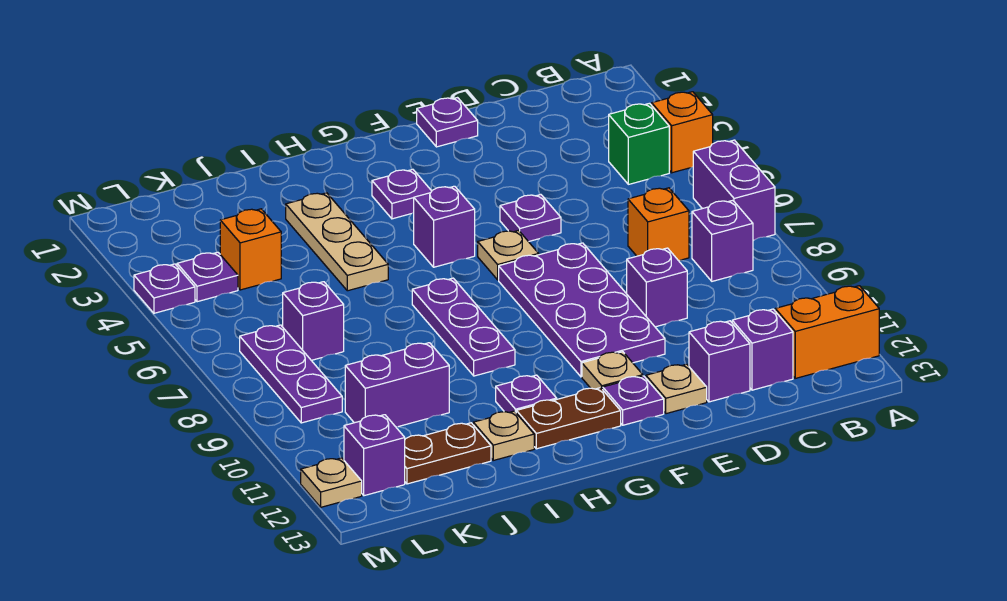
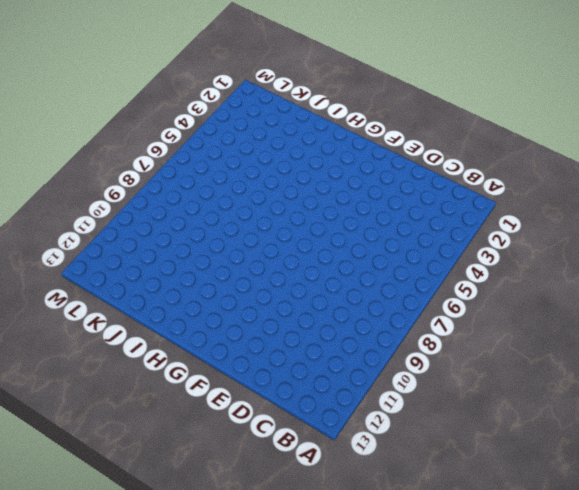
none -> orange brick A4 level 1
none -> purple brick A6:A7 level 1
none -> orange brick A12:B12 level 1
none -> green brick B4 level 1

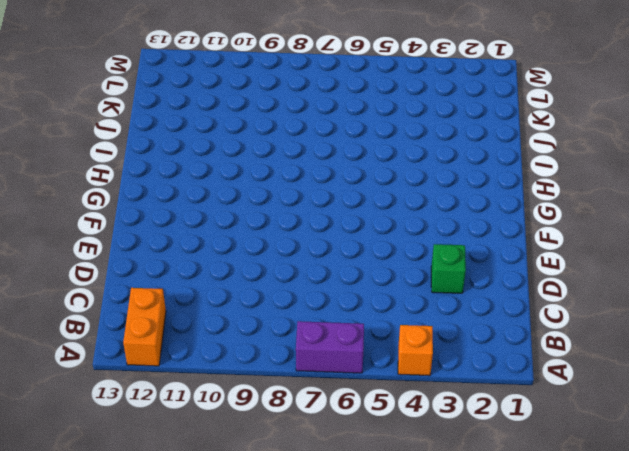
green brick D3 level 1 -> green brick B4 level 1
none -> purple brick B8 level 1
none -> orange brick C7 level 1
none -> purple brick C12 level 1
none -> purple brick D9 level 1

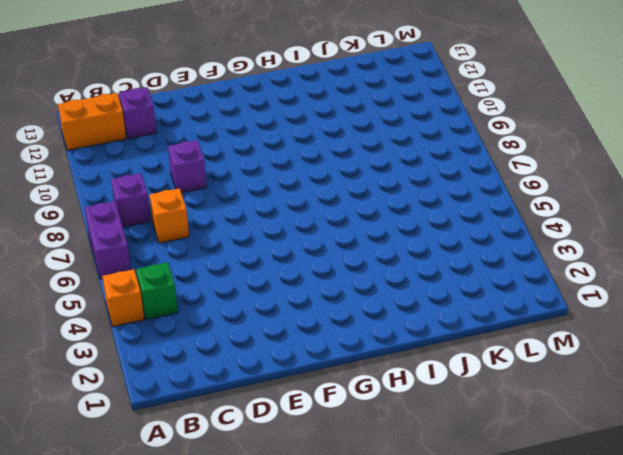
none -> purple brick D12 level 1
none -> purple plate E1 level 1
none -> purple plate E5 level 1
none -> purple plate E7:F10 level 1

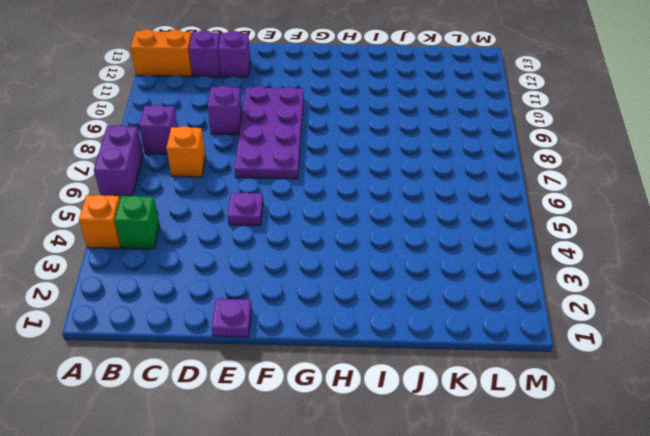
none -> tan plate E12 level 1
none -> tan plate F6 level 1
none -> tan plate F11 level 1
none -> purple plate F12 level 1

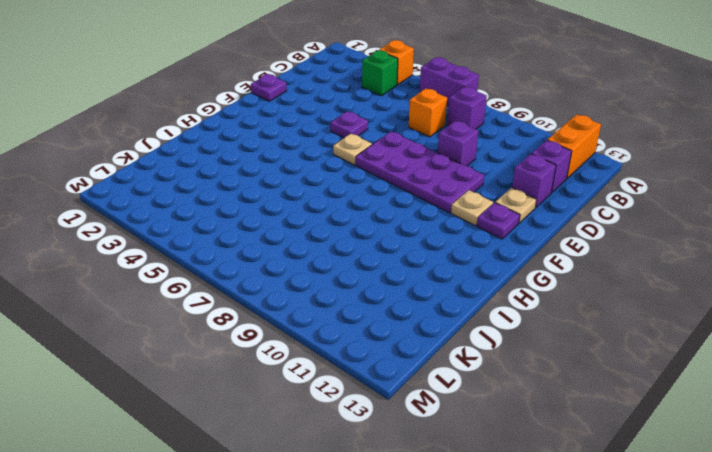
none -> purple plate G3 level 1
none -> purple brick G5 level 1
none -> brown plate G12:H12 level 1
none -> purple plate H7:H9 level 1

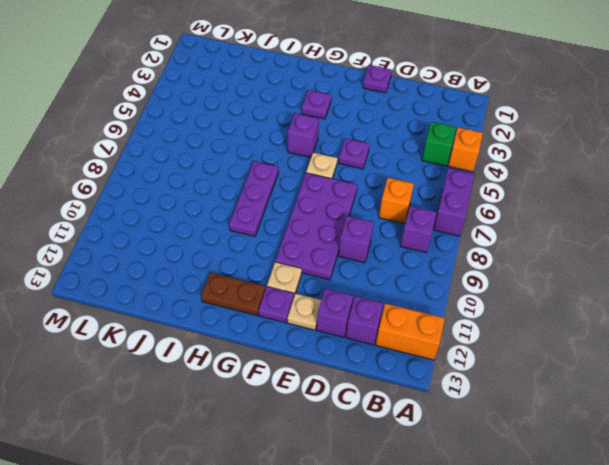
none -> purple plate H11 level 1
none -> tan plate I3:I5 level 1
none -> tan plate I12 level 1
none -> purple brick J10:K10 level 1

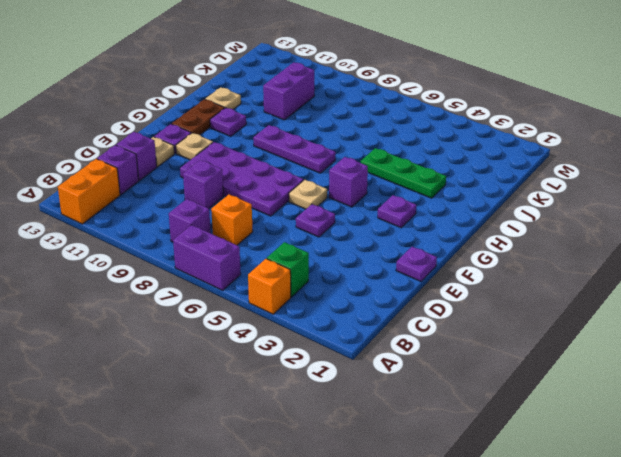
green plate I3:I5 level 1 -> tan plate I3:I5 level 1
none -> brown plate J12:K12 level 1
none -> orange brick K4 level 1
none -> purple brick K7 level 1
none -> purple plate L4 level 1

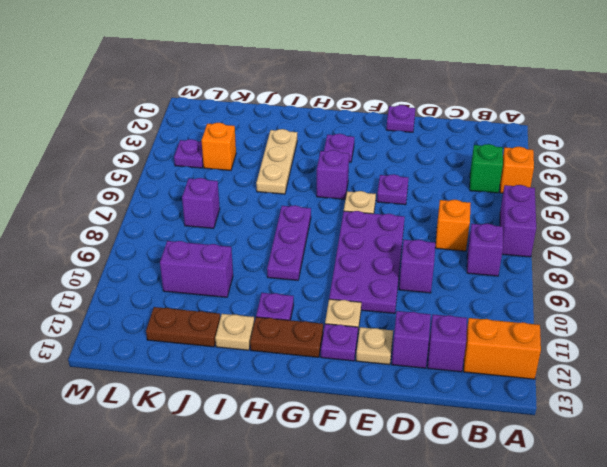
none -> purple plate L7:L9 level 1
none -> purple brick L12 level 1
none -> purple plate M4 level 1
none -> tan plate M12 level 1

